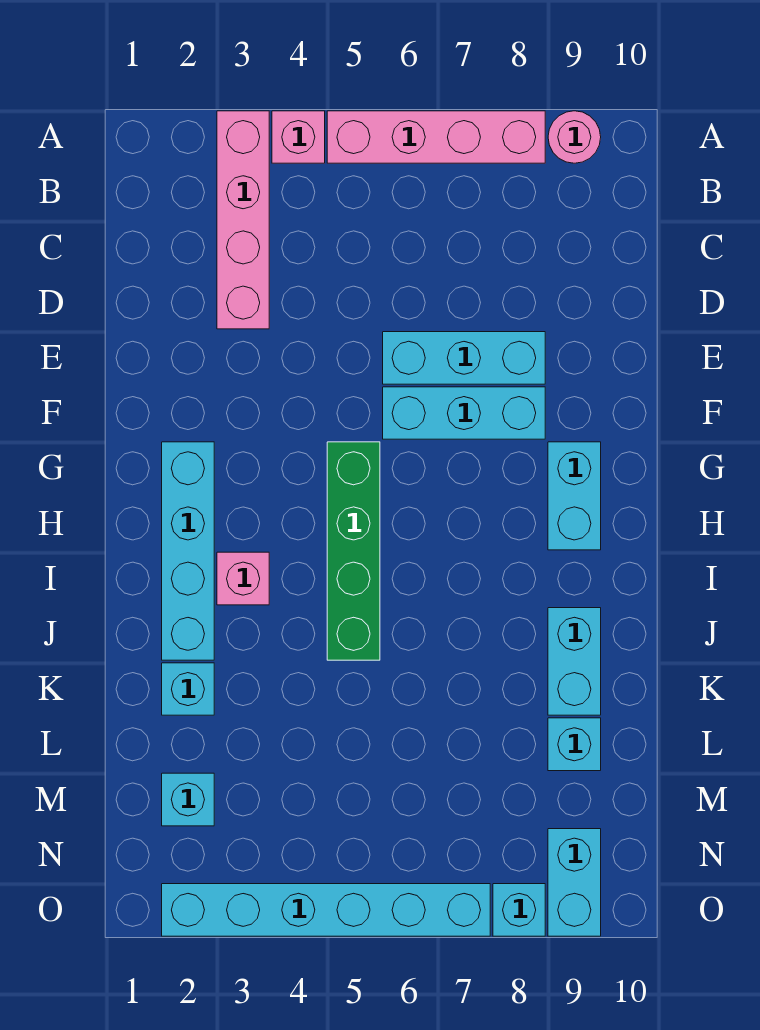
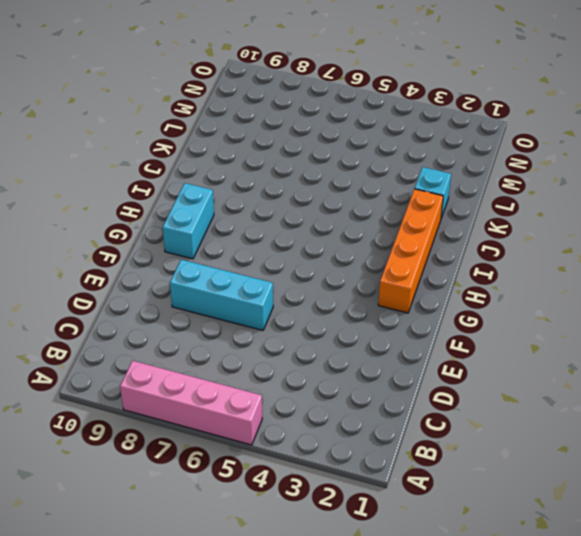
orange brick G2:J2 level 1 -> cyan brick G2:J2 level 1
none -> pink brick A3:D3 level 1
none -> pink brick A4 level 1
none -> pink round brick A9 level 1

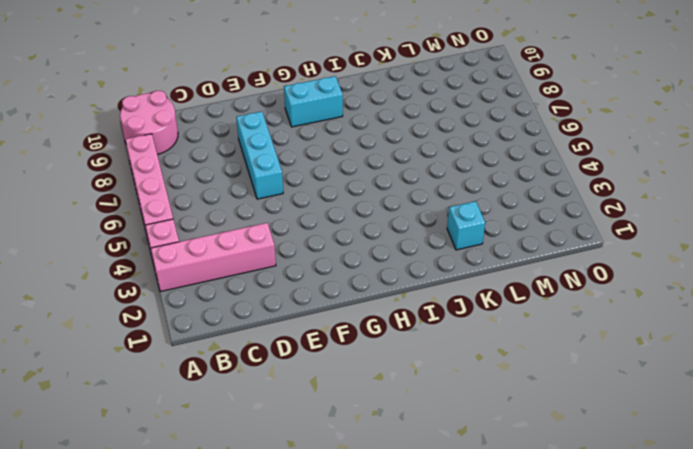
pink round brick A9:B10 level 1 -> pink round brick A9 level 1
none -> cyan brick F6:F8 level 1
none -> cyan brick G2:J2 level 1
none -> green brick G5:J5 level 1

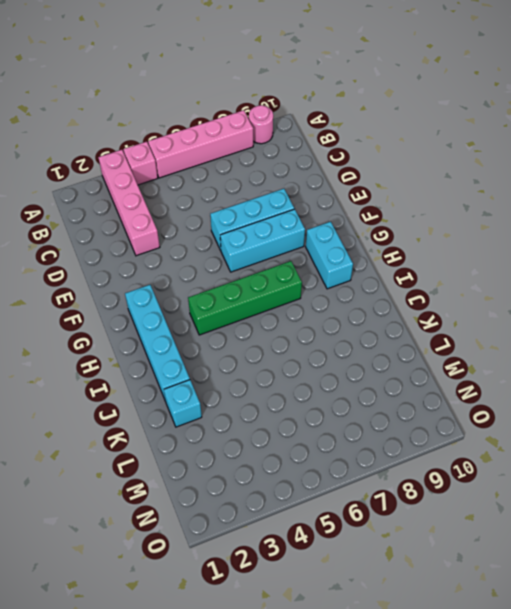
green brick H4:H7 level 1 -> green brick G5:J5 level 1
none -> pink brick I3 level 1
none -> cyan brick J9:K9 level 1
none -> cyan brick L9 level 1

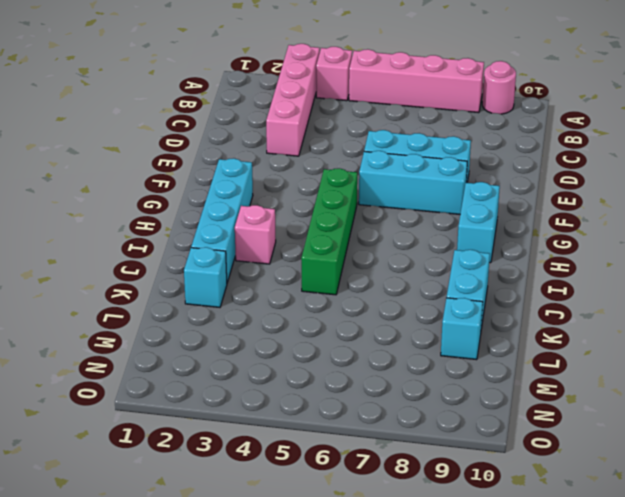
none -> cyan brick M2 level 1
none -> cyan brick N9:O9 level 1
none -> cyan brick O2:O7 level 1

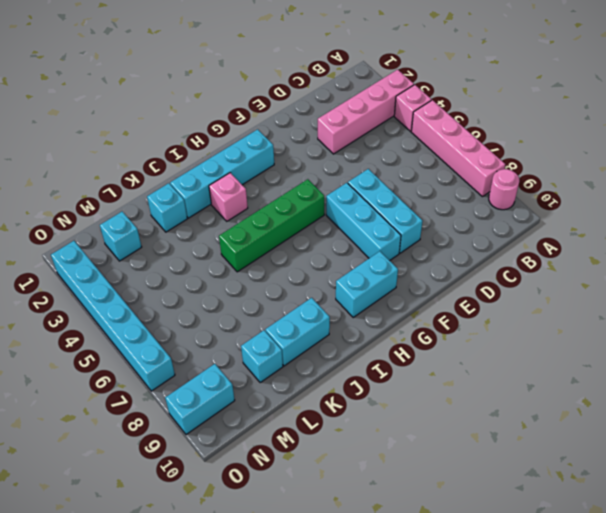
none -> cyan brick O8 level 1

